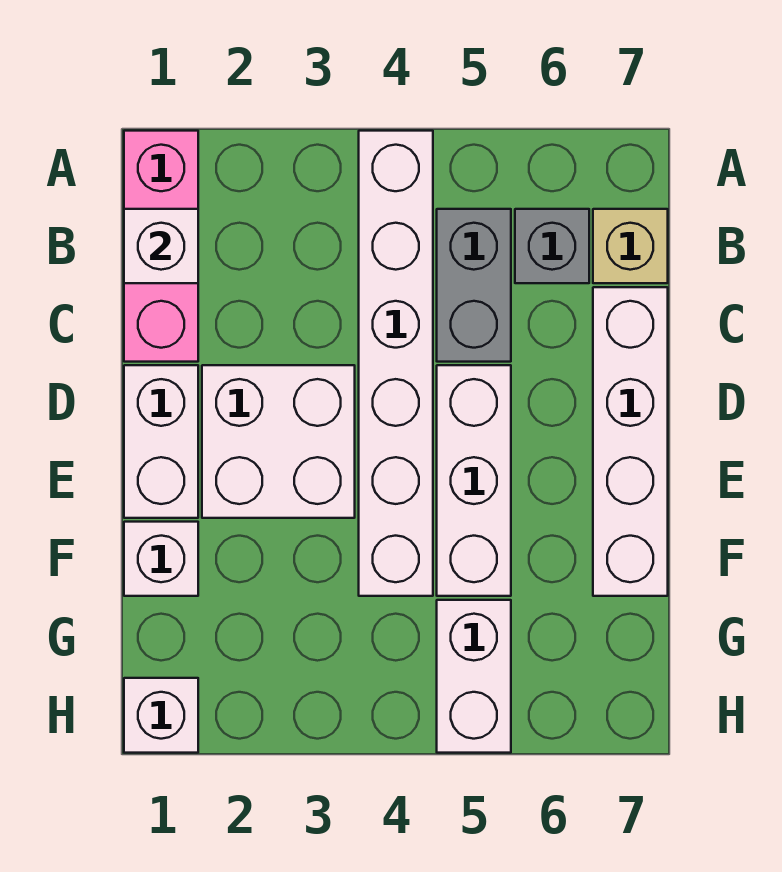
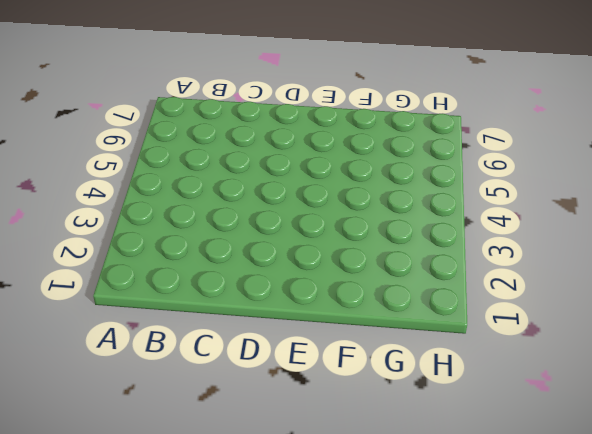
none -> pink brick A1:C1 level 1
none -> white brick A4:F4 level 1
none -> grey brick B5:C5 level 1

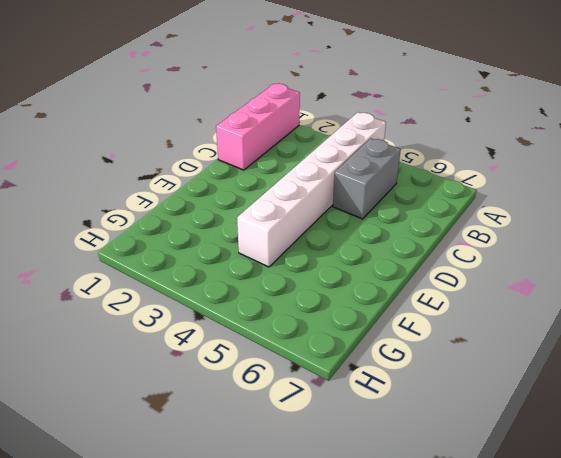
none -> grey brick B6 level 1
none -> tan brick B7 level 1
none -> white brick C7:F7 level 1

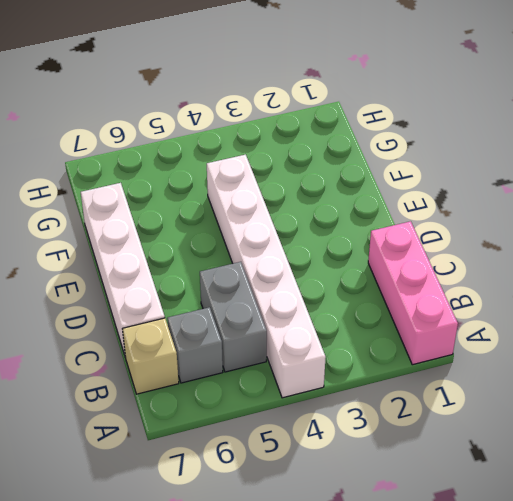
none -> white brick D1:E1 level 1
none -> white brick D2:E3 level 1
none -> white brick D5:F5 level 1

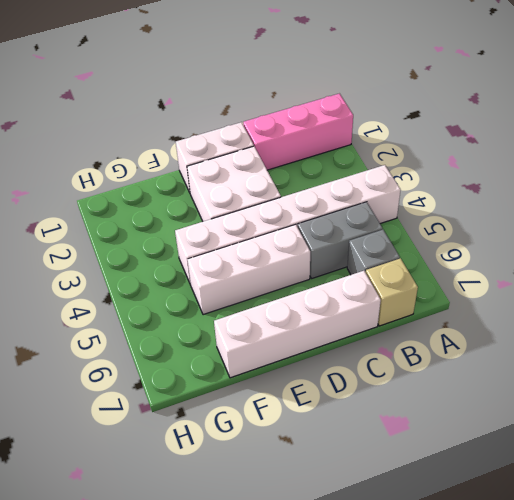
none -> white brick F1 level 1
none -> white brick G5:H5 level 1
none -> white brick H1 level 1

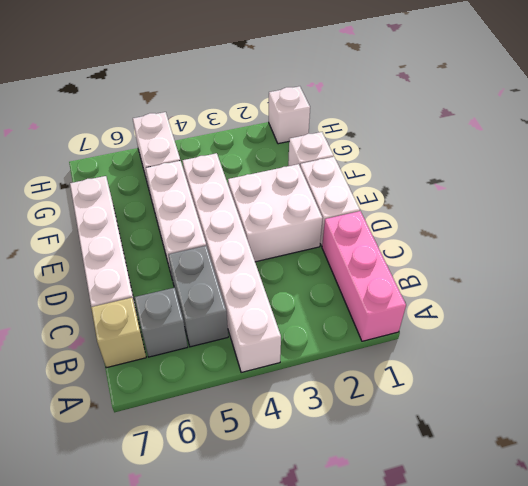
none -> white brick B1 level 2

